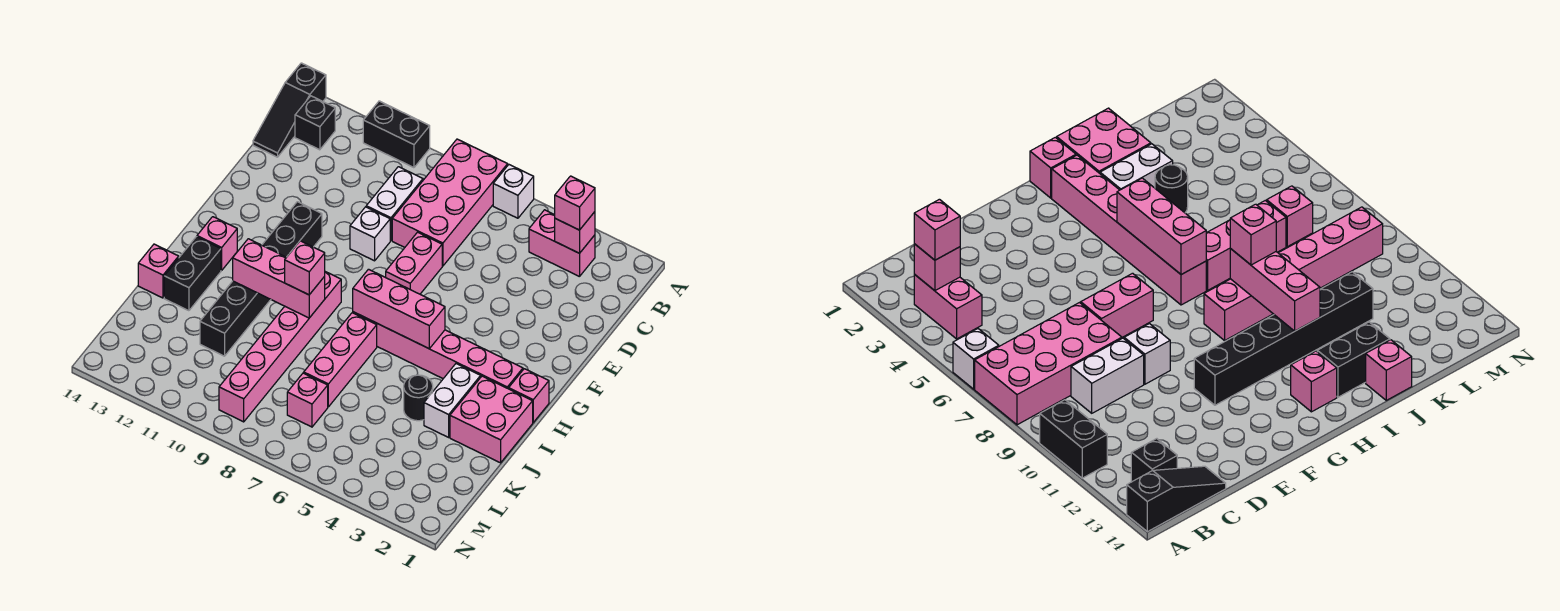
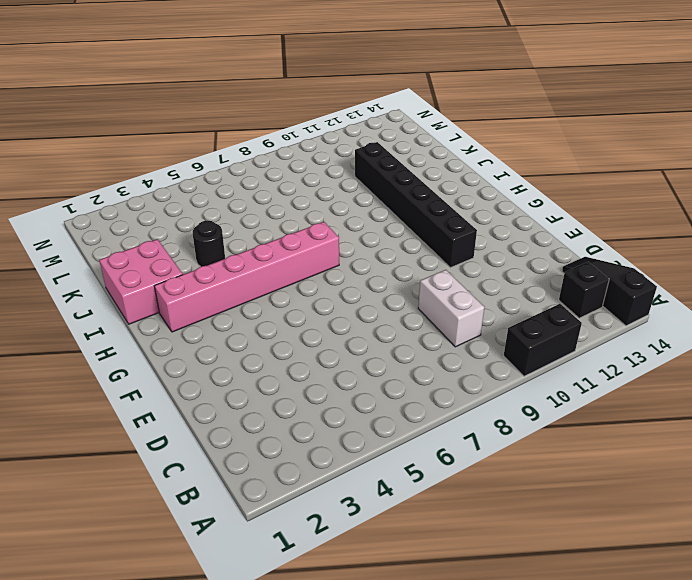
none -> white brick A6 level 1
none -> pink brick A7:D8 level 1
none -> pink brick B3:B4 level 1

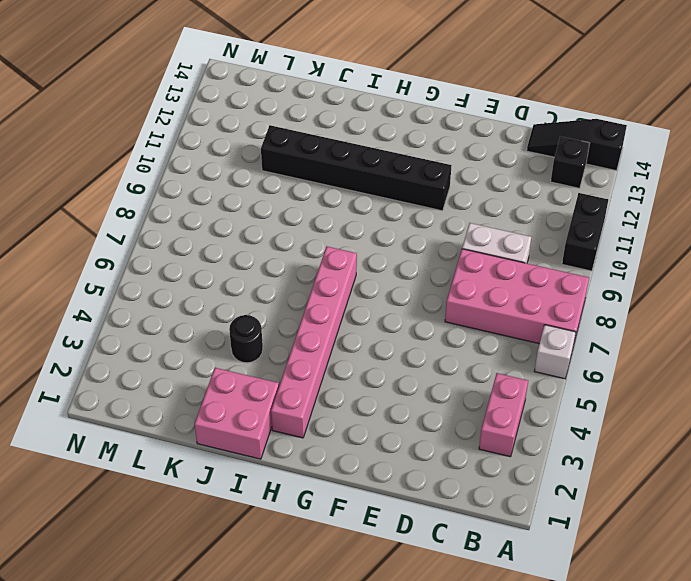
none -> pink brick E7:F7 level 1
none -> white brick E9 level 1
none -> pink brick H1 level 1

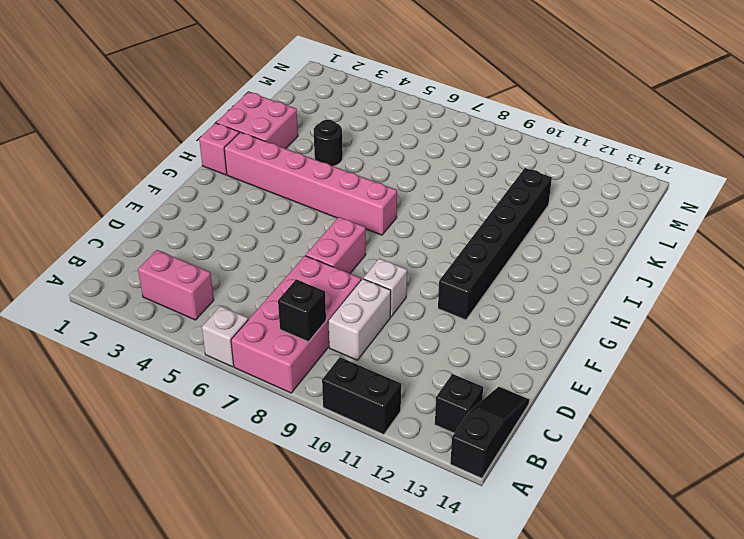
black brick B8 level 2 -> none
none -> pink brick H9:M9 level 1
none -> pink brick H13 level 1
none -> white brick I3:J3 level 1

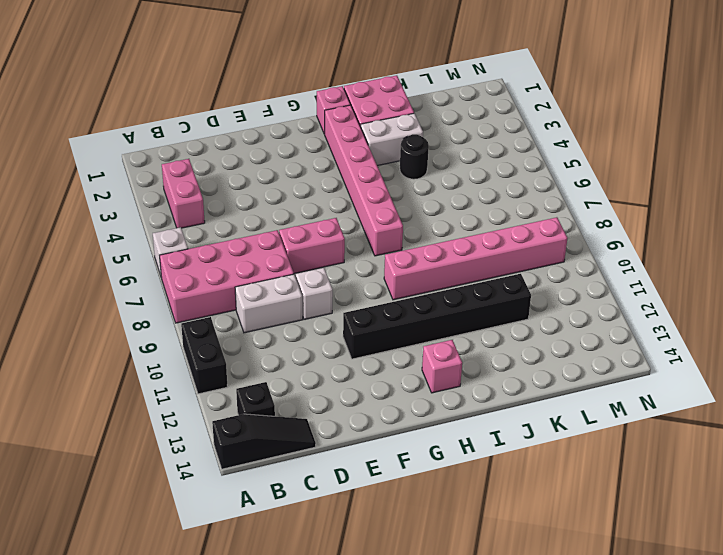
none -> pink brick I7:K7 level 1
none -> black brick I13:J13 level 1
none -> pink brick J14 level 1

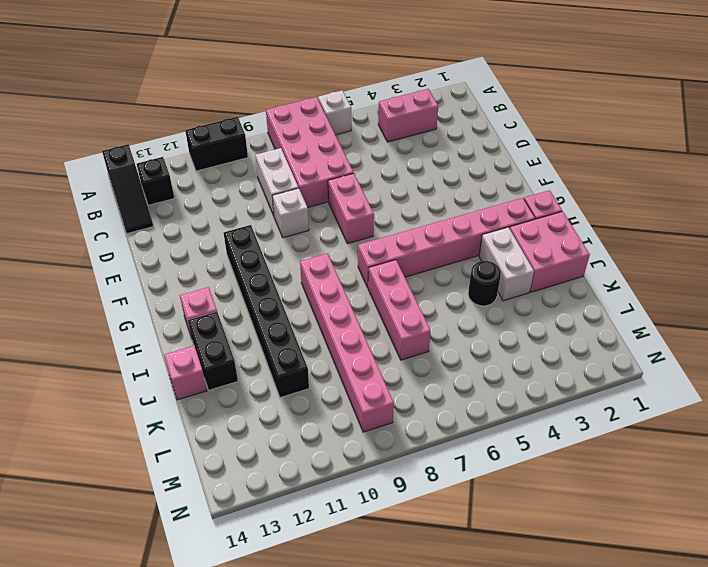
none -> pink brick L7 level 1
none -> pink brick B3 level 2
none -> pink brick H5:H7 level 2

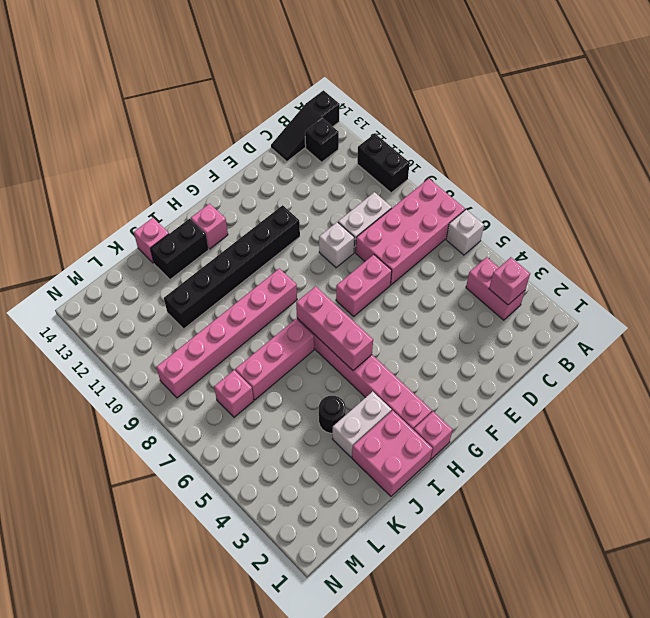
none -> pink brick I9:I11 level 2
none -> pink brick B3 level 3
none -> pink brick I9 level 3

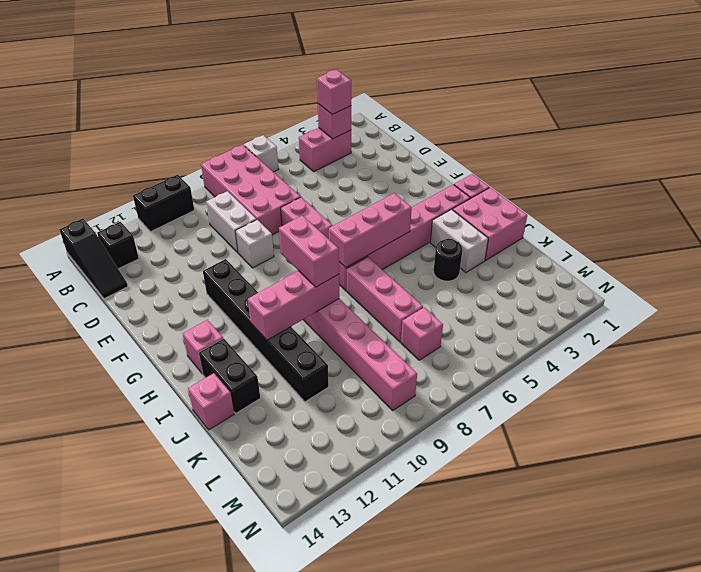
pink brick H9:I9 level 3 -> pink brick I9 level 3

